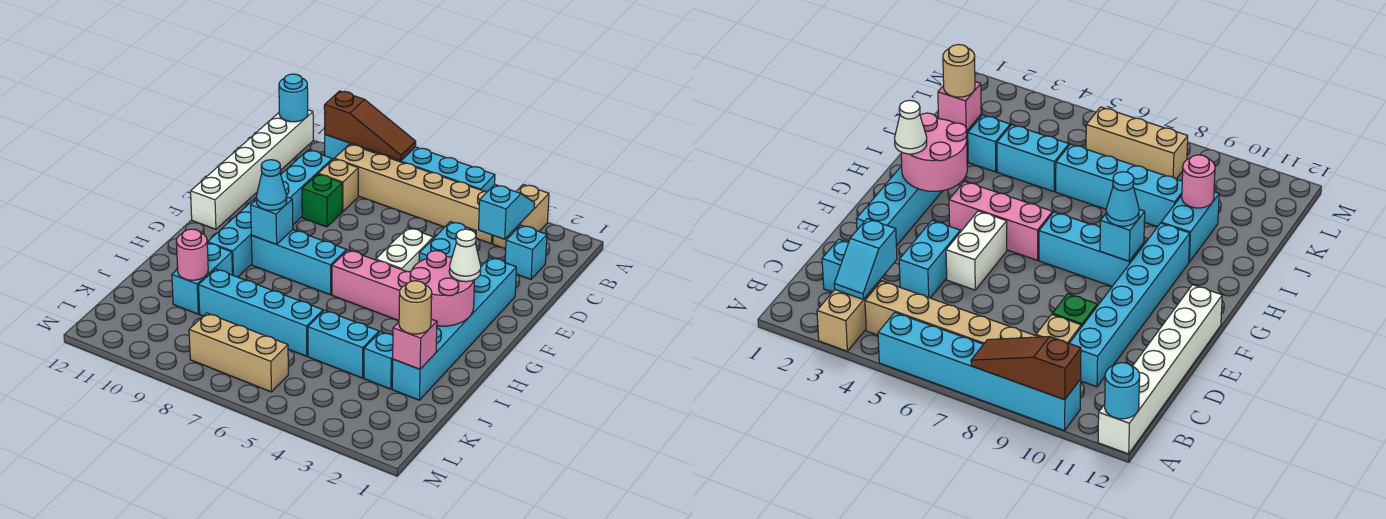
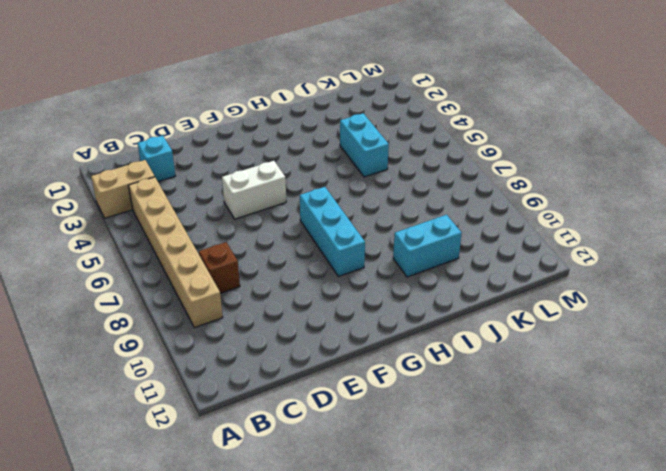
brown brick C8 level 1 -> none
none -> cyan brick A5:A10 level 1
none -> white brick A12:F12 level 1
none -> tan brick C9 level 1

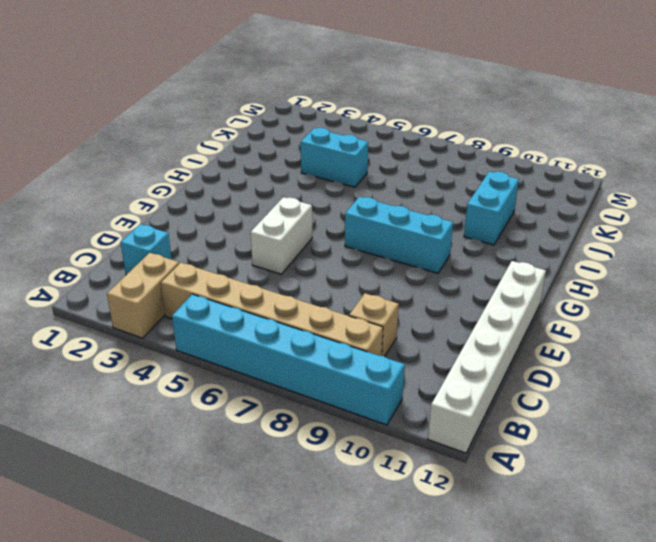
none -> cyan brick C10:H10 level 1
none -> cyan brick D4:E4 level 1
none -> green brick D9 level 1

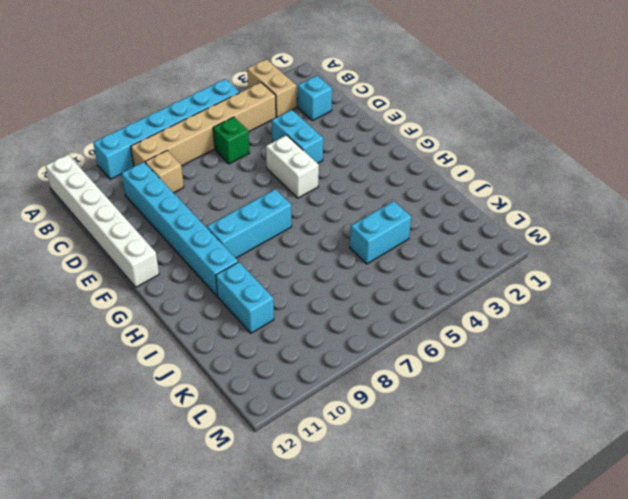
green brick C6 level 1 -> green brick D9 level 1
none -> cyan brick E2:J2 level 1
none -> pink brick G4:G6 level 1
none -> cyan brick J3 level 1

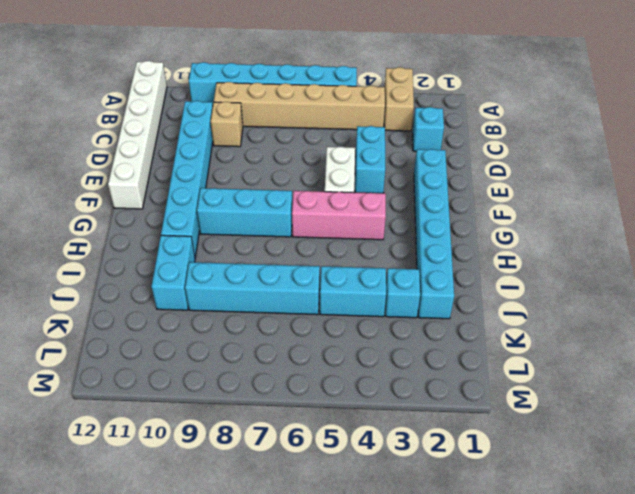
none -> green brick D9 level 1
none -> tan brick L6:L8 level 1
none -> brown slope A8:A10 level 2 top 10

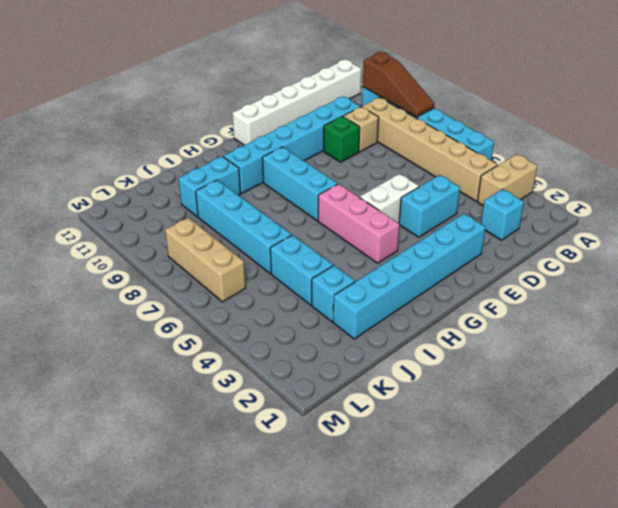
none -> cyan round brick A12 level 2
none -> cyan slope B3:C3 level 2 top C
none -> pink round brick G2:H3 level 2

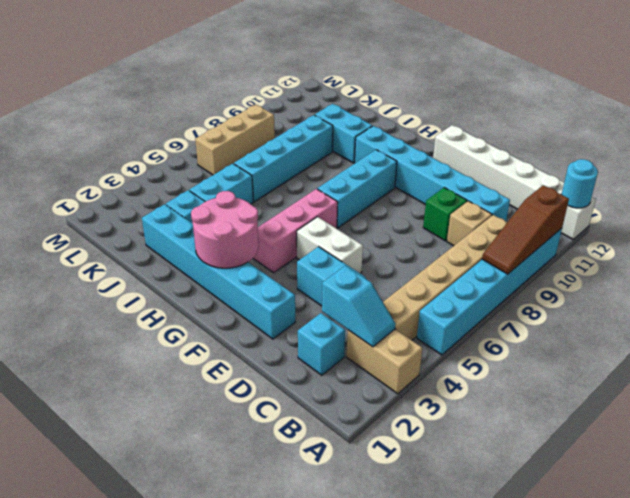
none -> cyan brick G9 level 2
none -> pink brick J2 level 2
none -> pink round brick J10 level 2

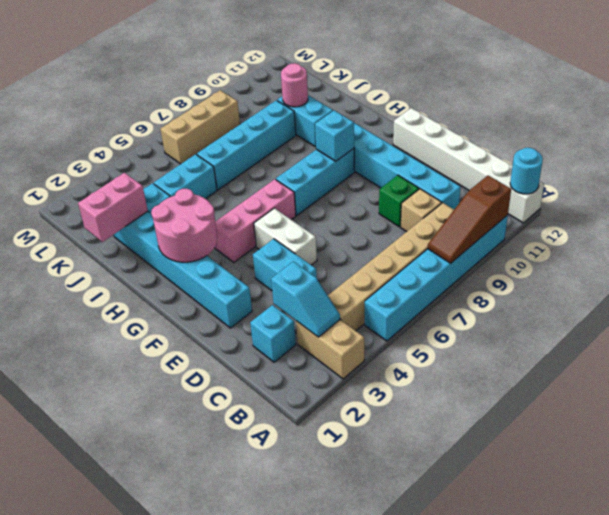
pink brick J1:J2 level 2 -> pink brick J2 level 2
none -> white cone G2 level 3
none -> cyan cone G9 level 3
none -> tan round brick J2 level 3

